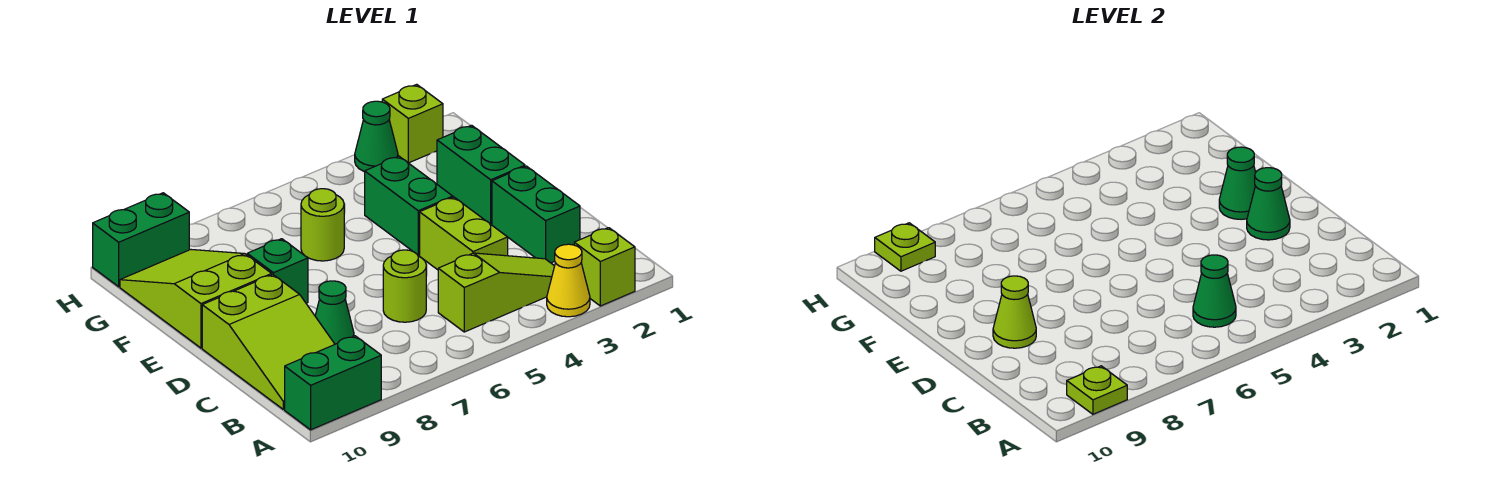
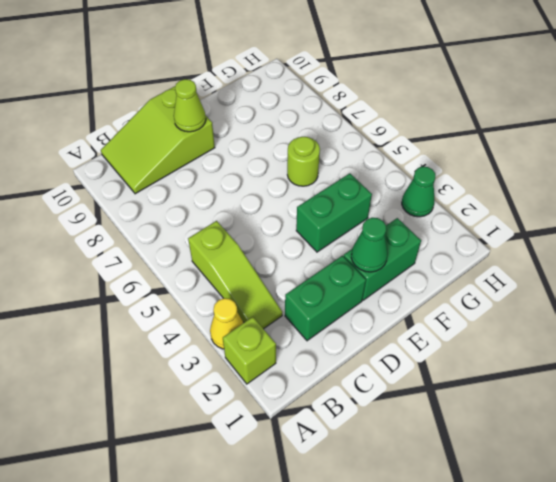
none -> green brick A9:A10 level 1
none -> lime brick C4:D4 level 1
none -> lime round brick C6 level 1

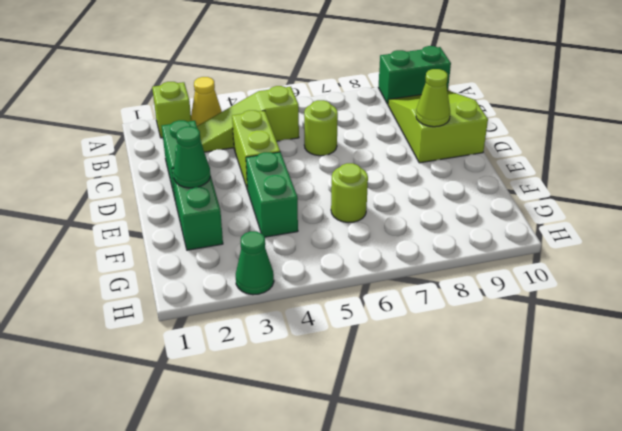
none -> green cone C8 level 1
none -> green brick E8 level 1
none -> lime slope E9:G10 level 1 top E

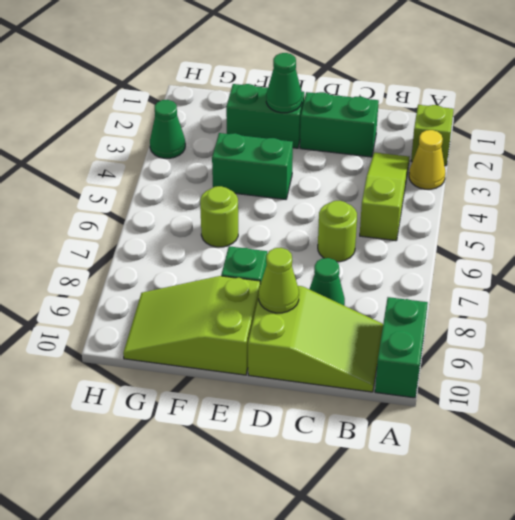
none -> lime brick C4:D4 level 1
none -> lime brick H2 level 1
none -> green brick H9:H10 level 1

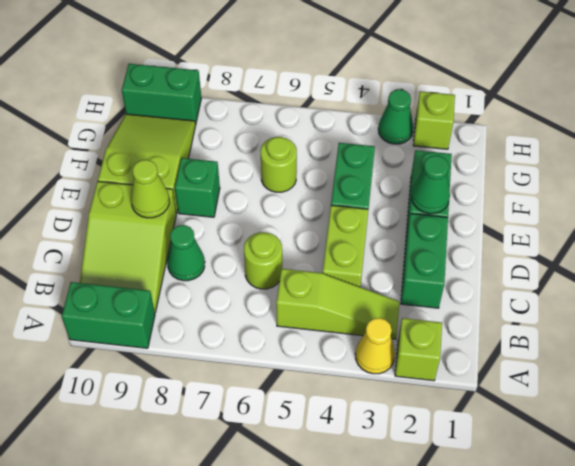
none -> lime plate A9 level 2
none -> green cone B5 level 2
none -> green cone D2 level 2

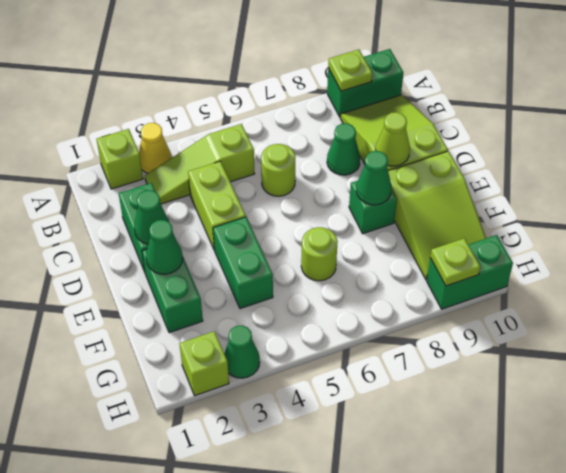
green cone E8 level 2 -> green cone B5 level 2

